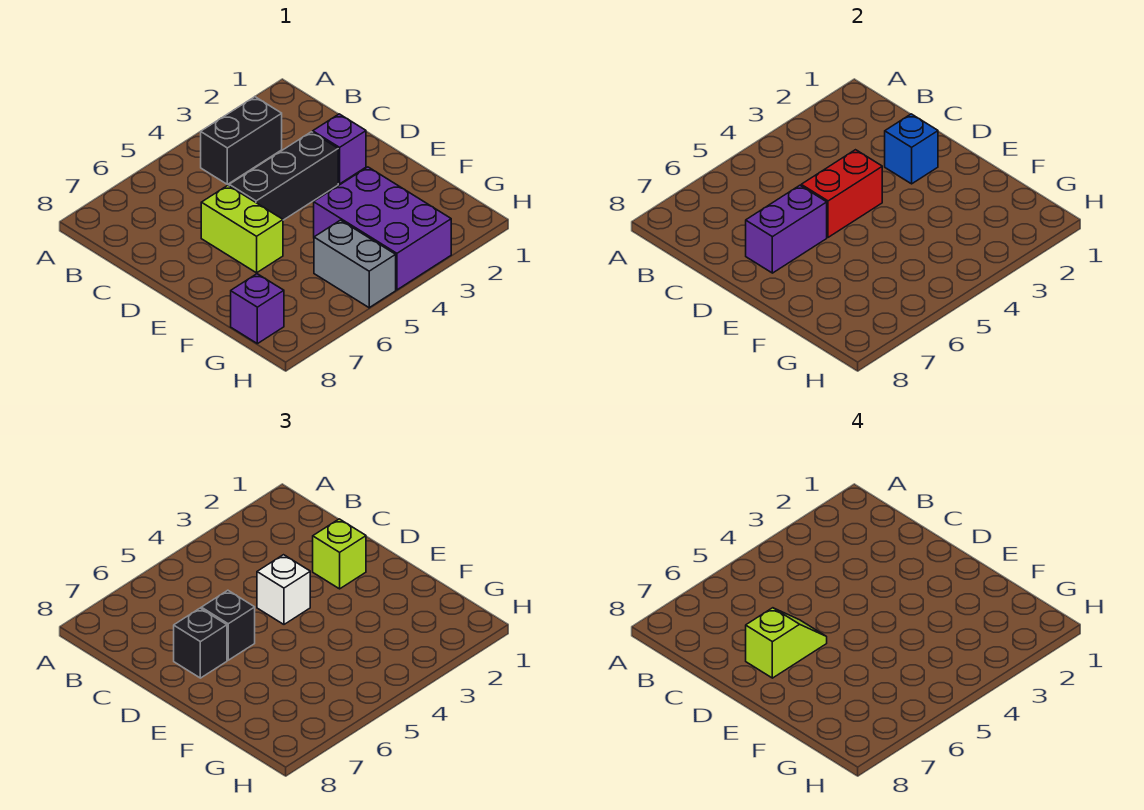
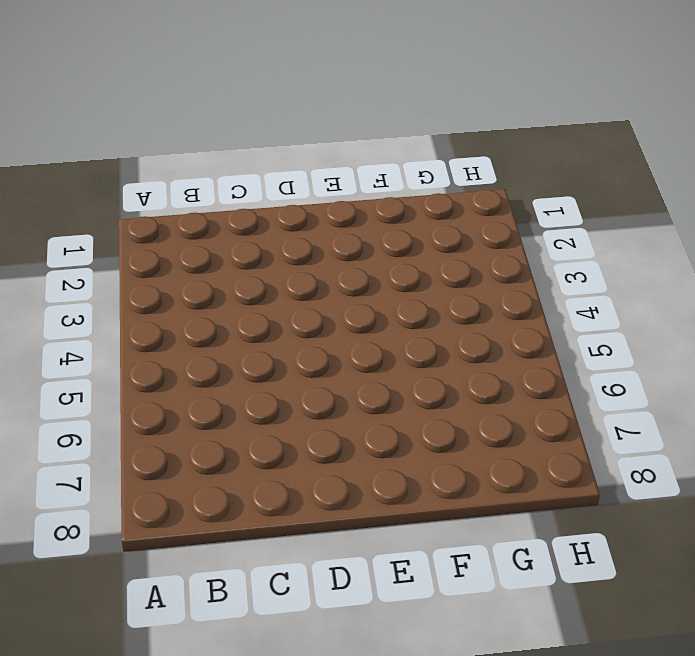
none -> black brick B3:B4 level 1
none -> purple brick D2 level 1
none -> black brick D3:D5 level 1

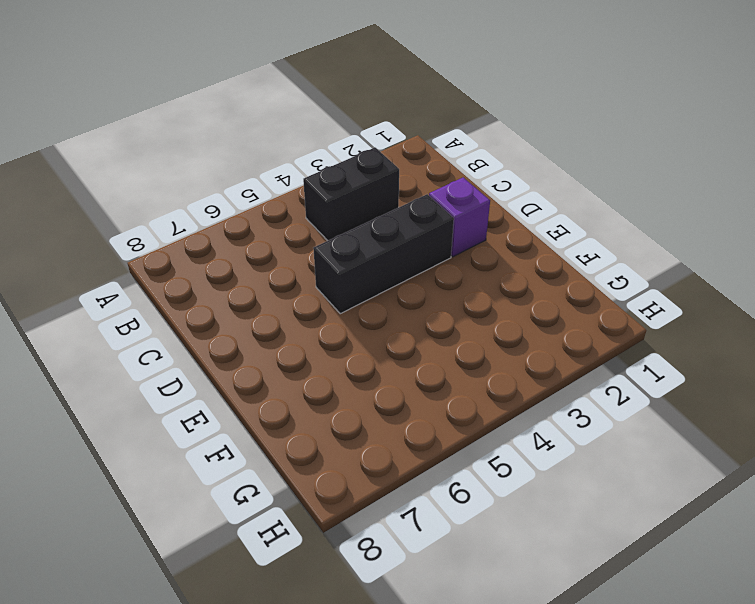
none -> lime brick D6:E6 level 1
none -> purple brick F3:H4 level 1
none -> grey brick G5:H5 level 1

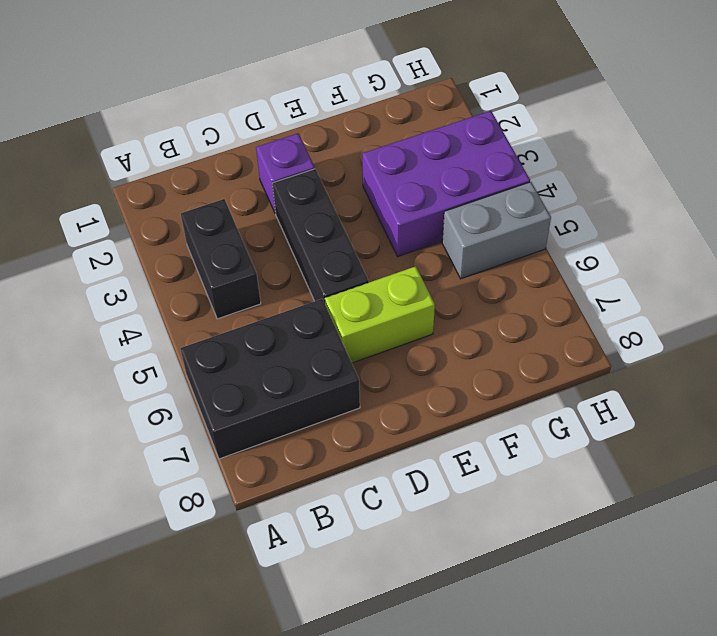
black brick A6:C7 level 1 -> none
none -> purple brick G8 level 1
none -> blue brick D2 level 2
none -> red brick D4:D5 level 2

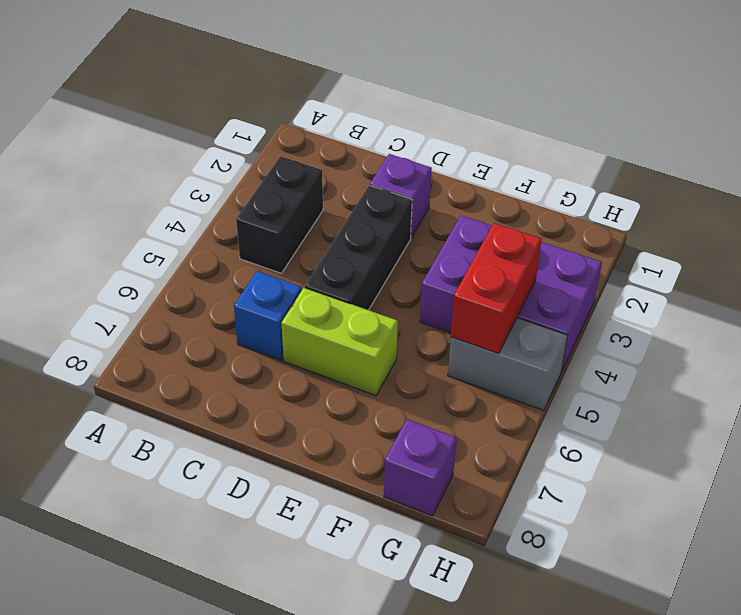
blue brick C6 level 1 -> blue brick D2 level 2
red brick G4:G5 level 2 -> red brick D4:D5 level 2
none -> purple brick D6:D7 level 2
none -> lime brick D2 level 3
none -> white brick D4 level 3

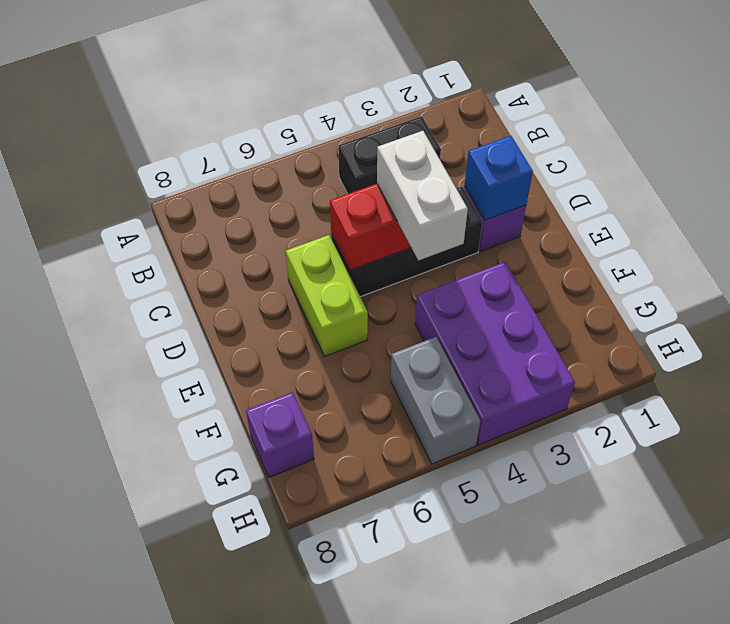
white brick D4:E4 level 3 -> white brick D4 level 3
none -> purple brick D6:D7 level 2
none -> lime brick D2 level 3
none -> black brick D6 level 3

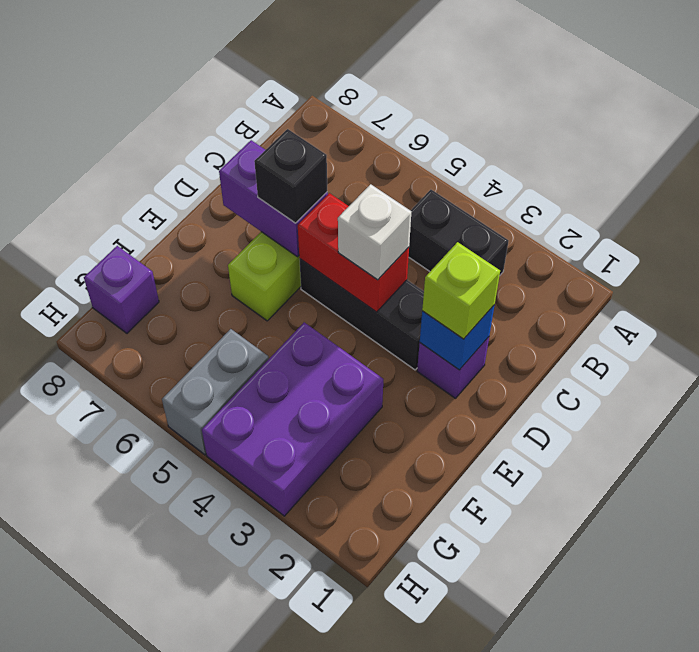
none -> black brick D7 level 3
none -> lime slope D6:D7 level 4 top 7

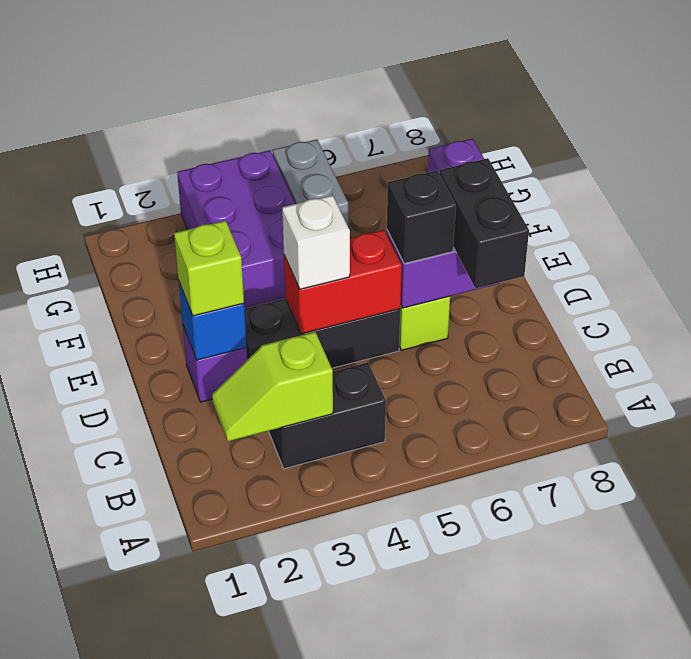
lime slope B2:B3 level 2 top 3 -> lime slope D6:D7 level 4 top 7
black brick C7:D7 level 3 -> black brick D7 level 3

